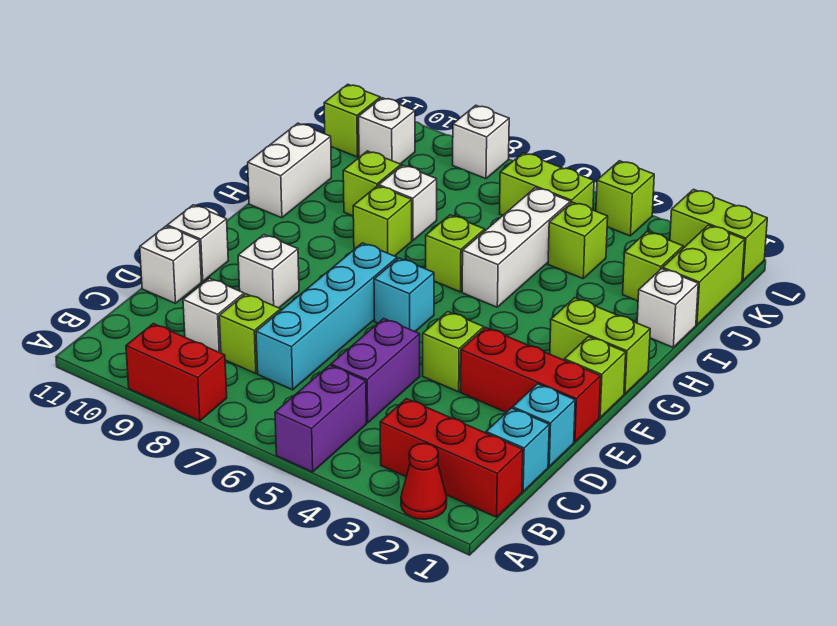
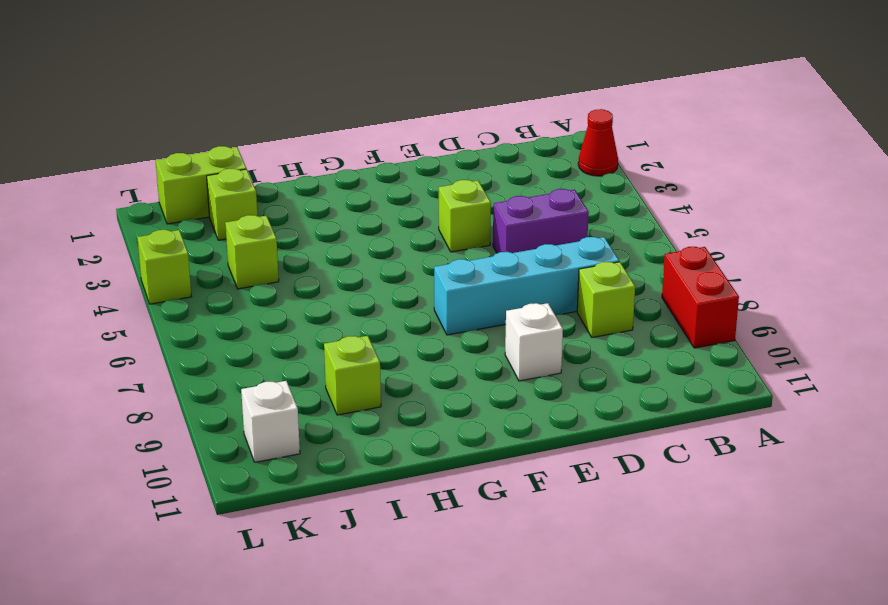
none -> purple brick A5:B5 level 1
none -> red brick B1:B3 level 1
none -> cyan brick C1 level 1
none -> white brick C9 level 1

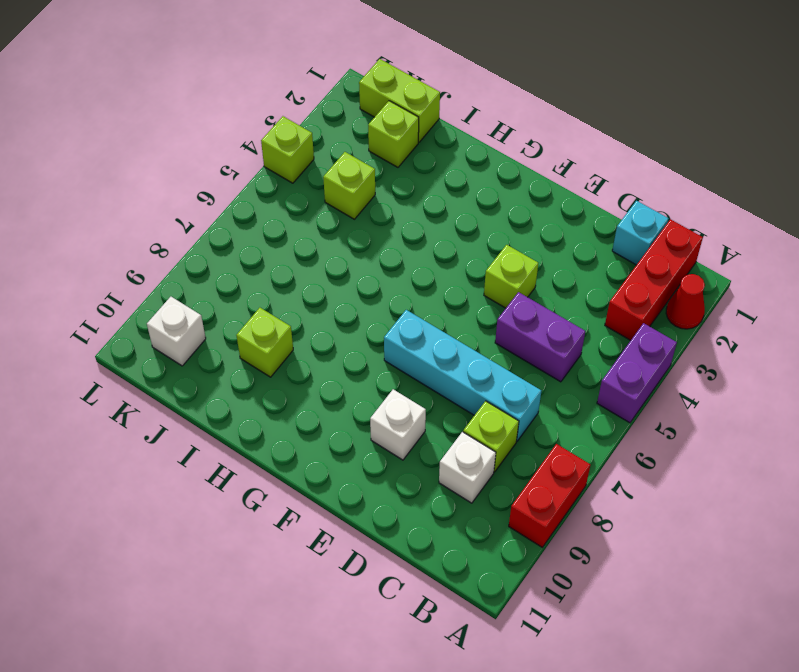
purple brick A4:A5 level 1 -> purple brick A5:B5 level 1
none -> cyan brick D1 level 1
none -> white brick D11 level 1
none -> red brick E1:E3 level 1
none -> white brick E11 level 1

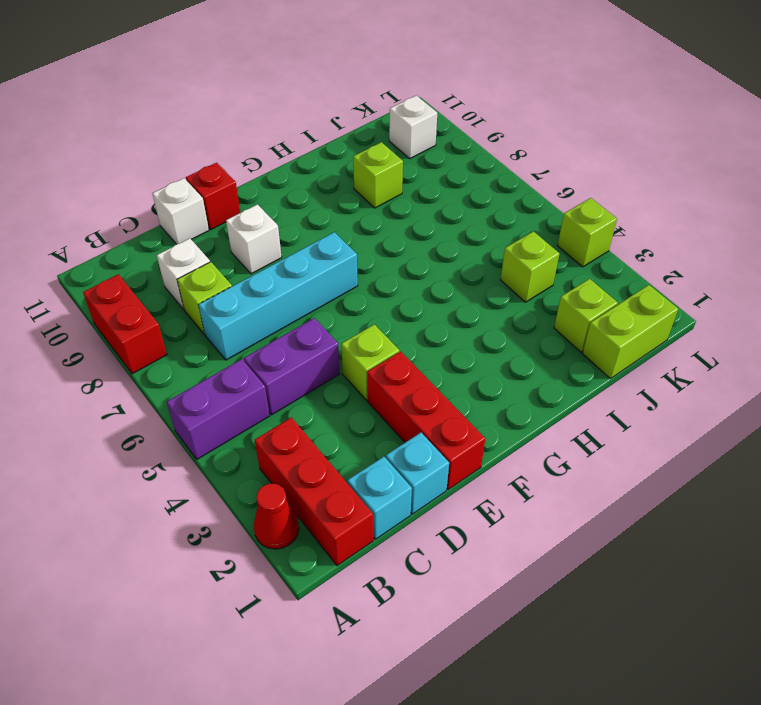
red brick E11 level 1 -> white brick E11 level 1
none -> lime brick F1 level 1
none -> cyan brick F6 level 1
none -> lime brick G1:G2 level 1
none -> white brick H5:J5 level 1

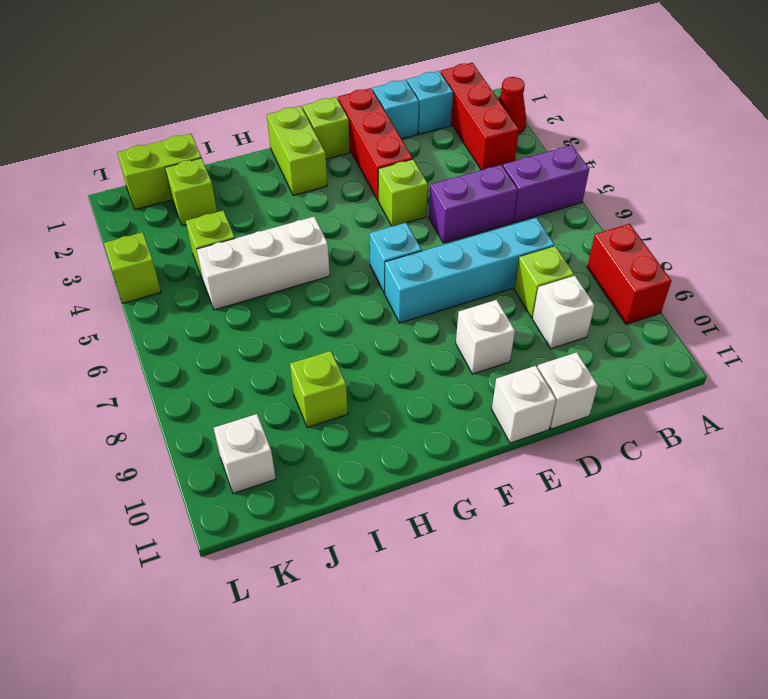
none -> lime brick H6 level 1
none -> lime brick H8 level 1
none -> white brick H11:I11 level 1
none -> white brick I1 level 1

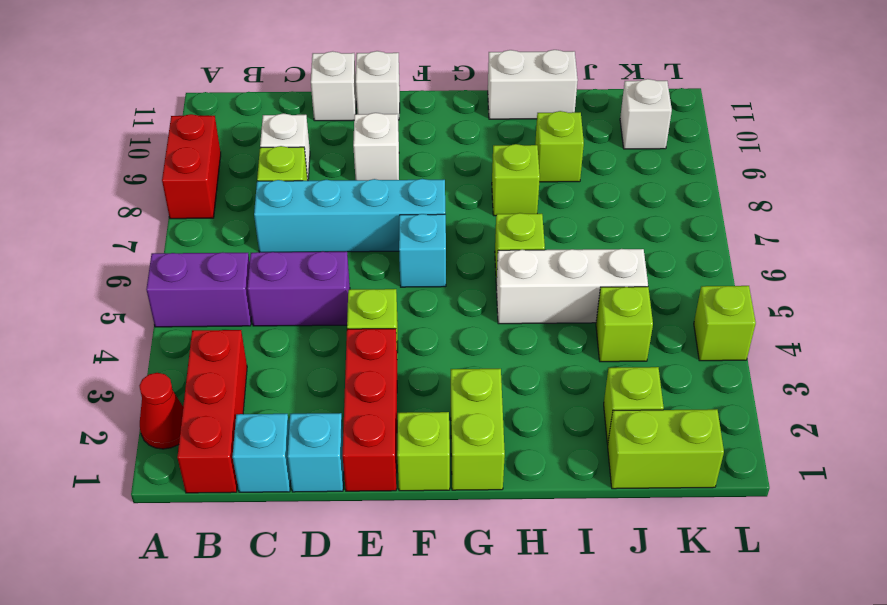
none -> white brick I1 level 1
none -> white brick I8 level 1
none -> lime brick K5:K6 level 1
none -> lime brick K11 level 1

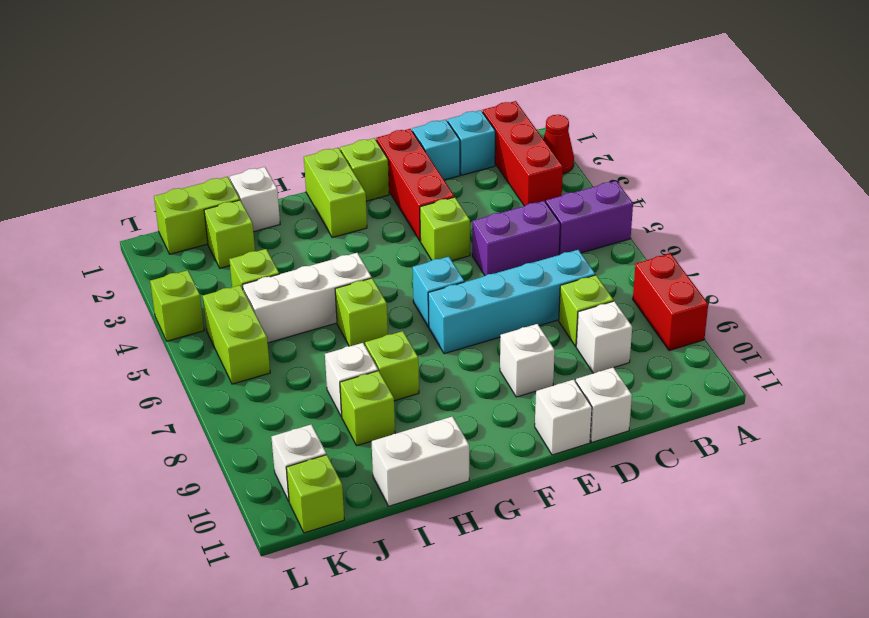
none -> lime brick L1:L2 level 1
none -> white brick L8 level 1

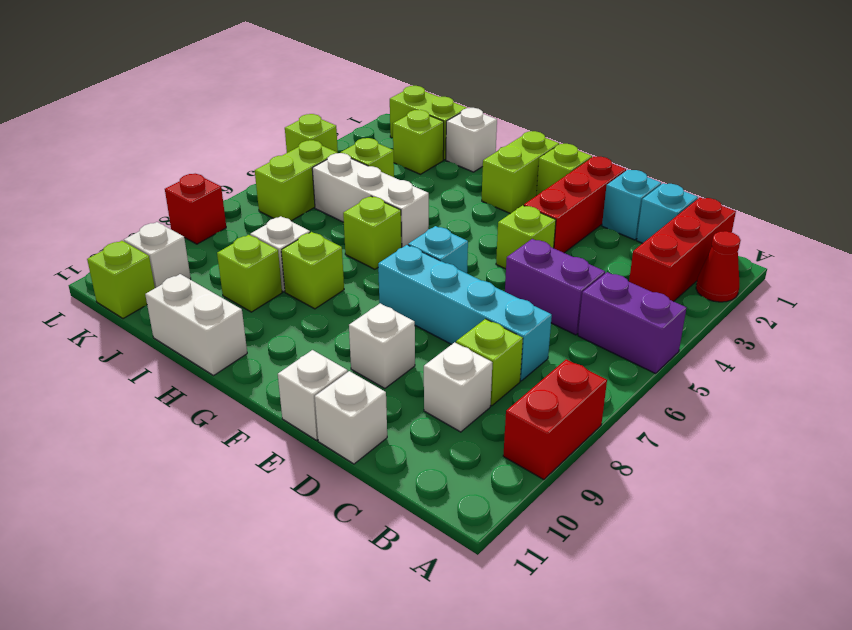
red brick L8 level 1 -> white brick L8 level 1
none -> lime brick L1:L2 level 1

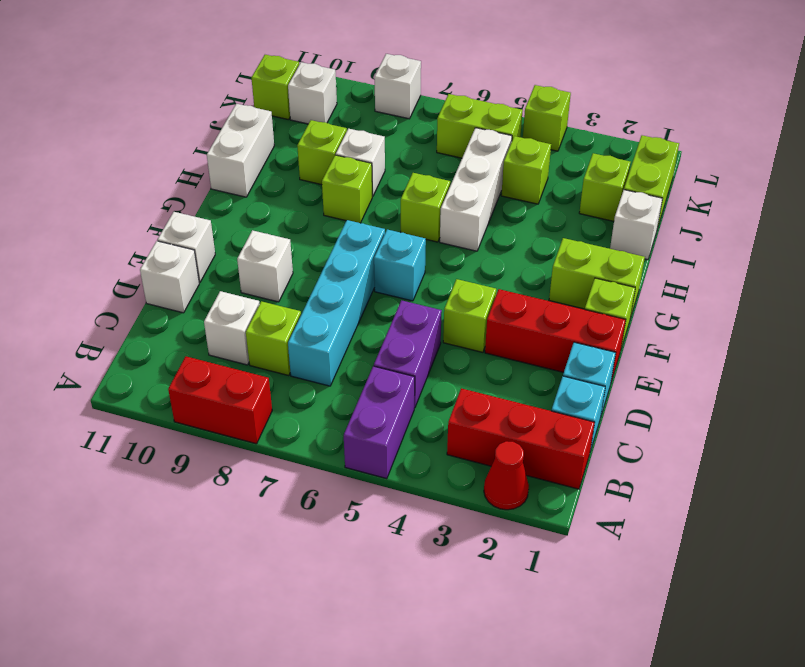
none -> lime brick L1:L2 level 1

